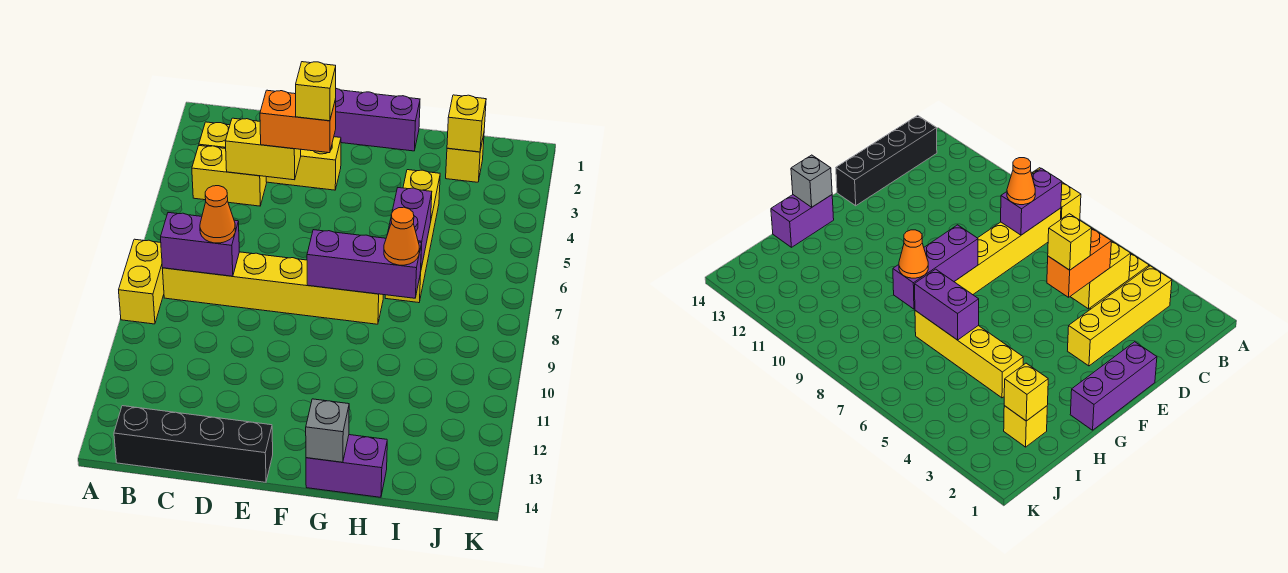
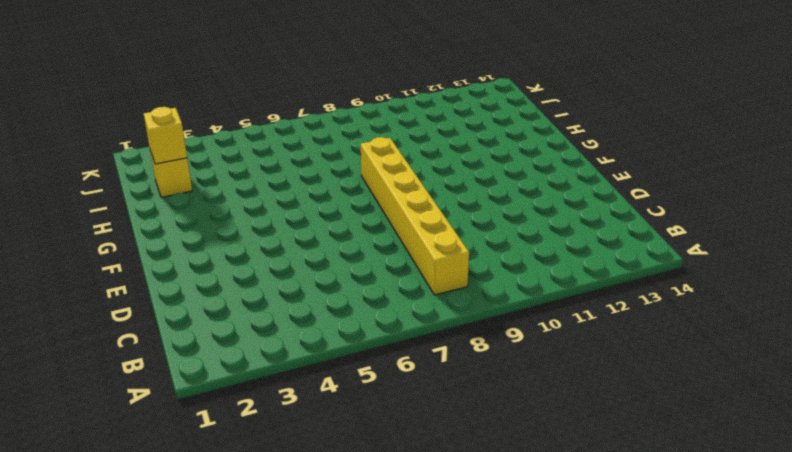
none -> yellow brick A8:A9 level 1
none -> yellow brick B3:E3 level 1
none -> yellow brick B4:C4 level 1

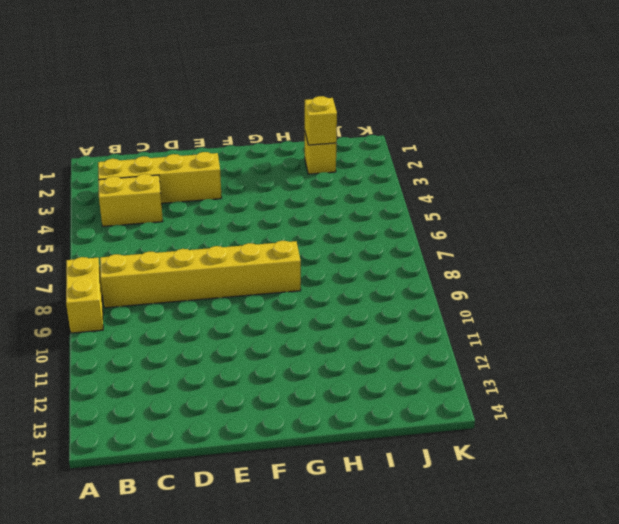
none -> black brick B14:E14 level 1
none -> purple brick E1:G1 level 1
none -> purple brick G14:H14 level 1

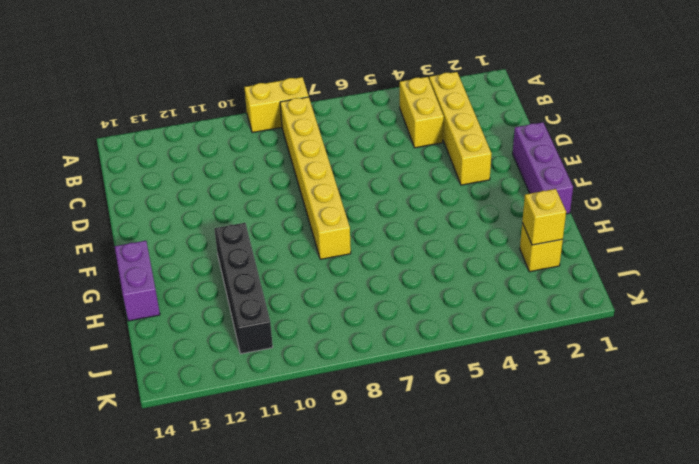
black brick G11:J11 level 1 -> black brick B14:E14 level 1
none -> yellow brick H4:H7 level 1
none -> purple brick B8:C8 level 2
none -> yellow brick C4:D4 level 2

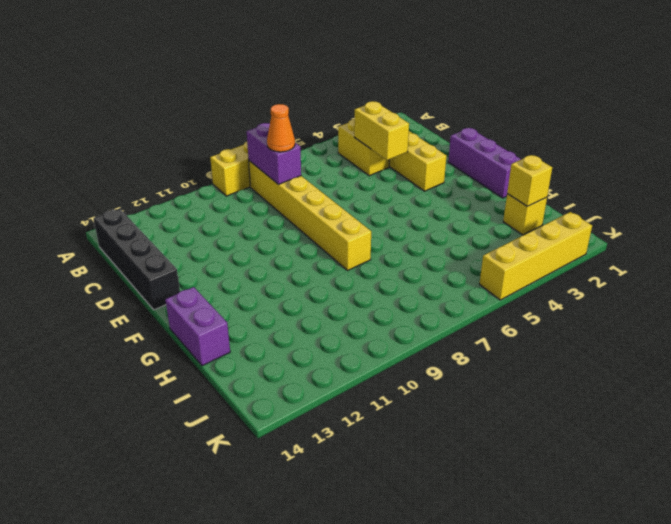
yellow brick K2:K5 level 1 -> yellow brick H4:H7 level 1
none -> purple brick F8:H8 level 2
none -> grey brick G14 level 2
none -> purple brick H6:H7 level 2

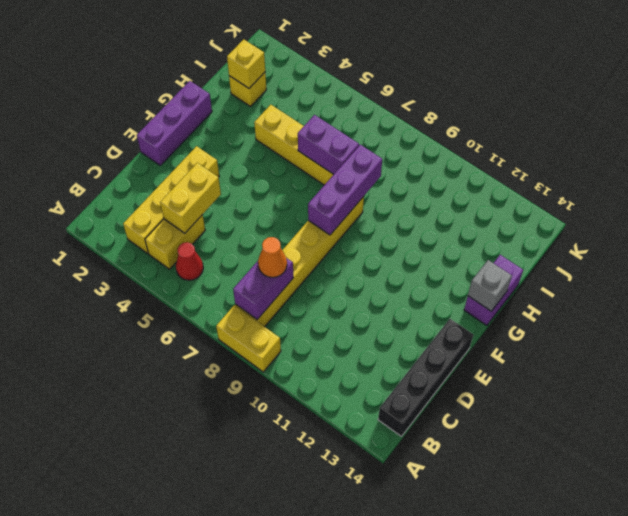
red cone B5 level 1 -> none
none -> orange brick D4:E4 level 3
none -> orange cone H8 level 3
none -> yellow brick E4 level 4

